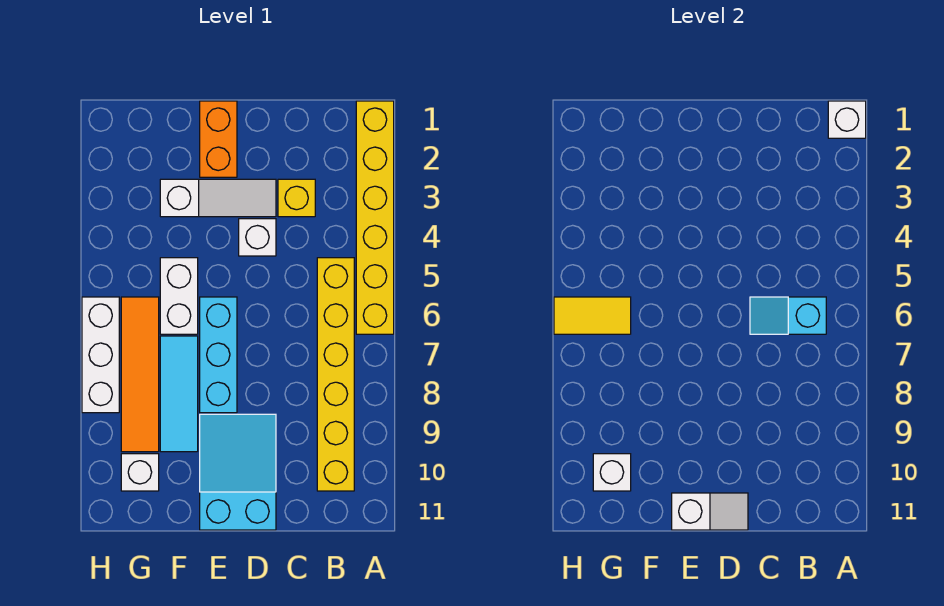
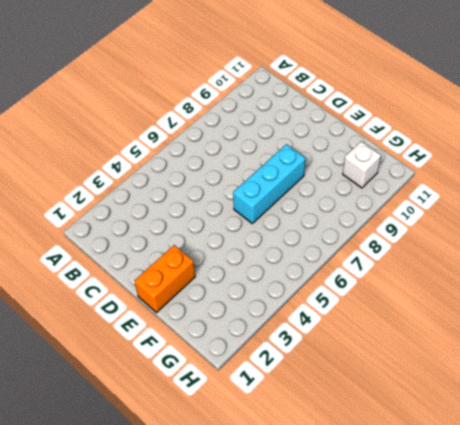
none -> yellow brick A1:A6 level 1
none -> yellow brick B5:B10 level 1
none -> yellow brick C3 level 1

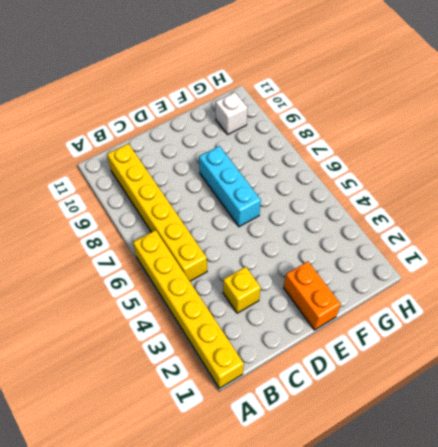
none -> white slope D3:F3 level 1 top F
none -> white brick D4 level 1
none -> cyan slope D9:E11 level 1 top 11

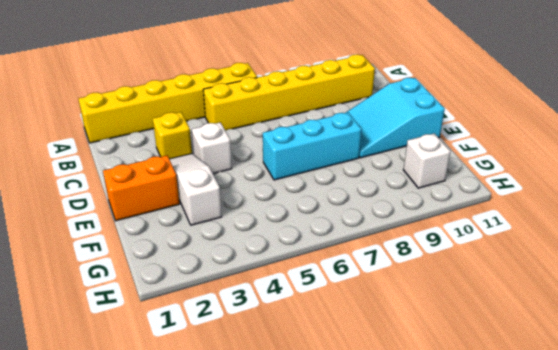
none -> white brick F5:F6 level 1
none -> cyan tile F7:F9 level 1
none -> orange tile G6:G9 level 1

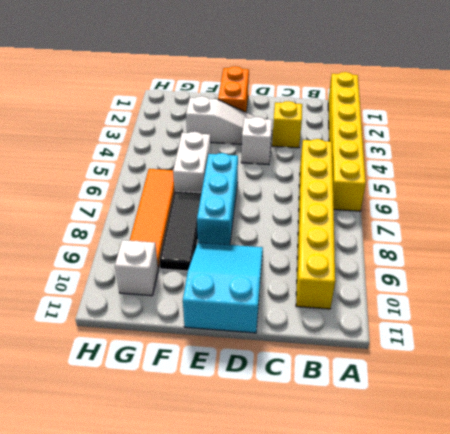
black tile F7:F9 level 1 -> cyan tile F7:F9 level 1
none -> white brick H6:H8 level 1
none -> white brick A1 level 2
none -> cyan slope B6:C6 level 2 top B

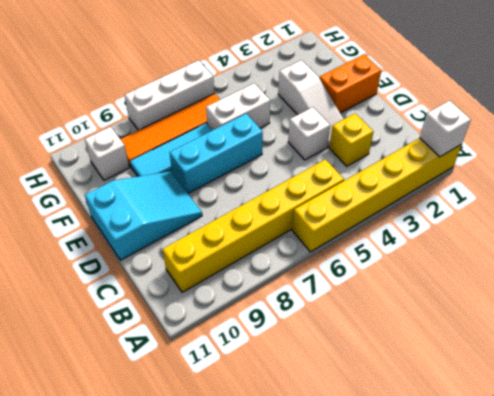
none -> cyan slope B6:C6 level 2 top B
none -> white slope D11:E11 level 2 top E
none -> yellow tile G6:H6 level 2

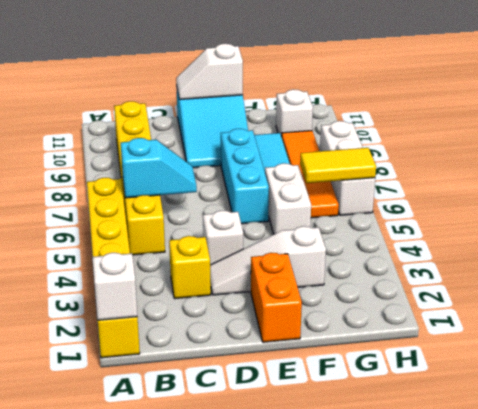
none -> white brick G10 level 2

